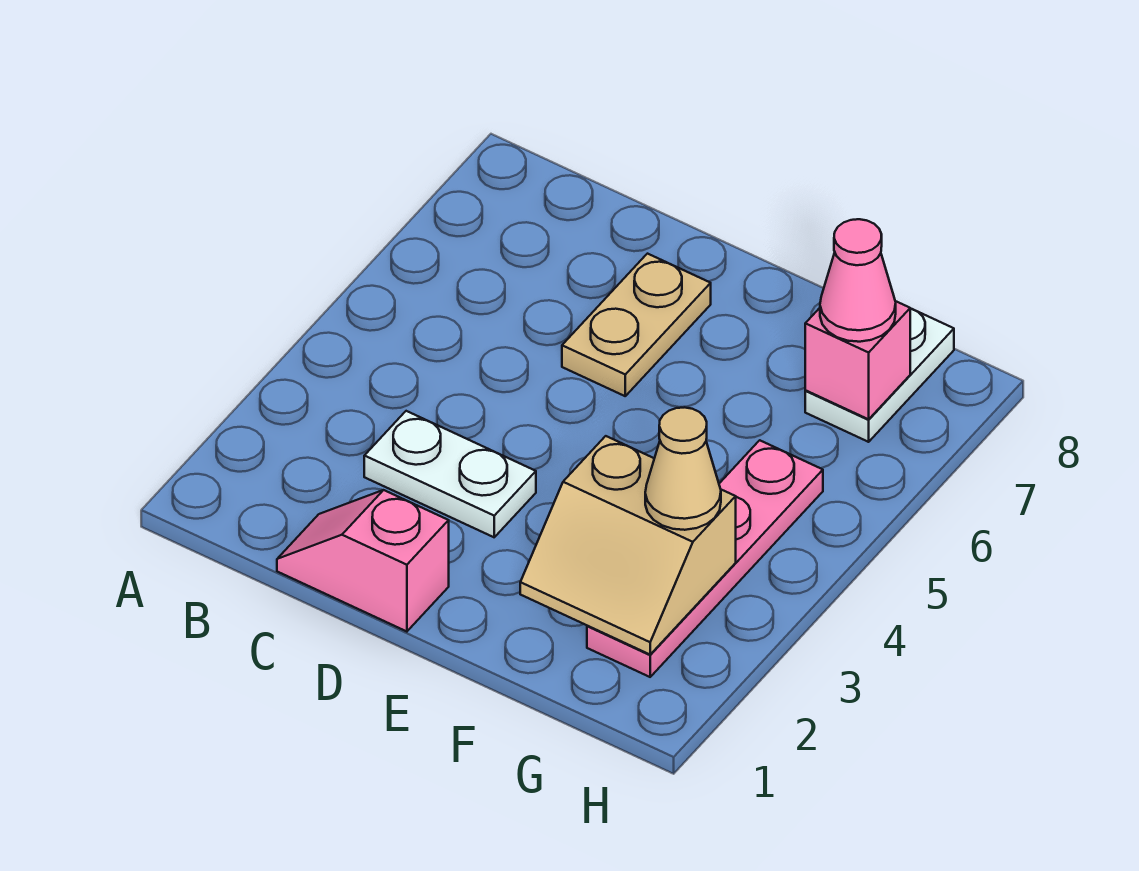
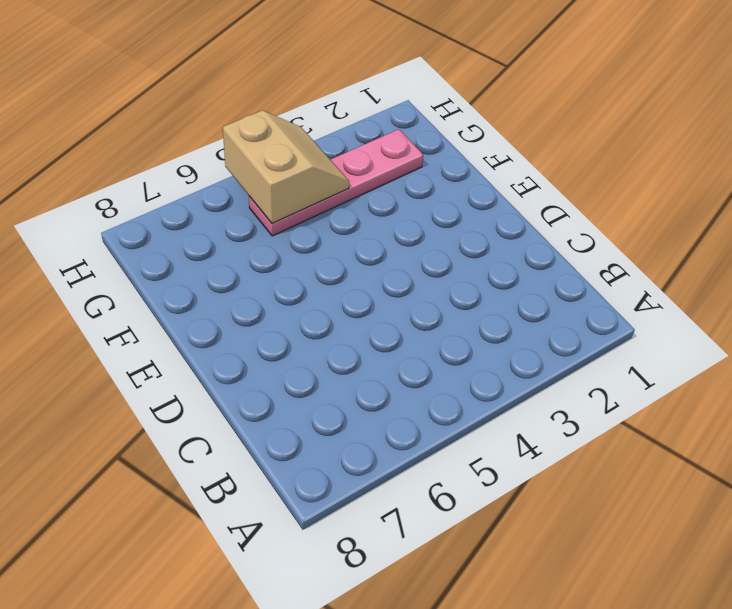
tan slope G4:H5 level 2 top 5 -> tan slope F2:G3 level 2 top 3
none -> pink slope C1:D1 level 1 top D
none -> white plate C3:D3 level 1

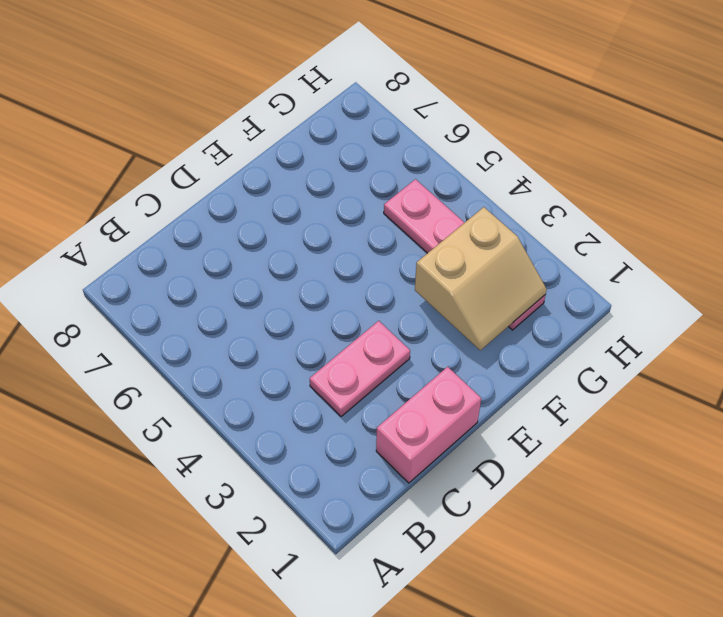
pink brick C1:D1 level 1 -> pink slope C1:D1 level 1 top D
pink plate C3:D3 level 1 -> white plate C3:D3 level 1
none -> tan plate D6:D7 level 1
none -> white plate G7:G8 level 1

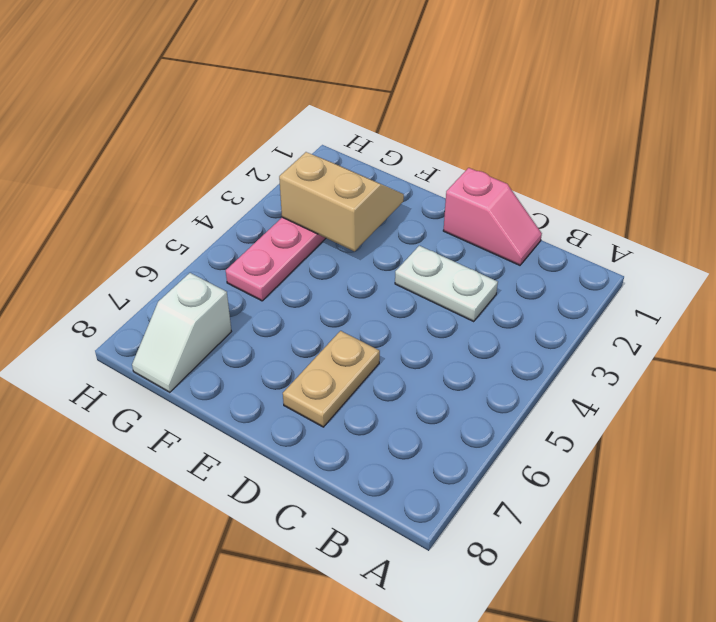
white slope G7:G8 level 1 top 7 -> white plate G7:G8 level 1
none -> pink brick G7 level 2
none -> tan cone G3 level 3

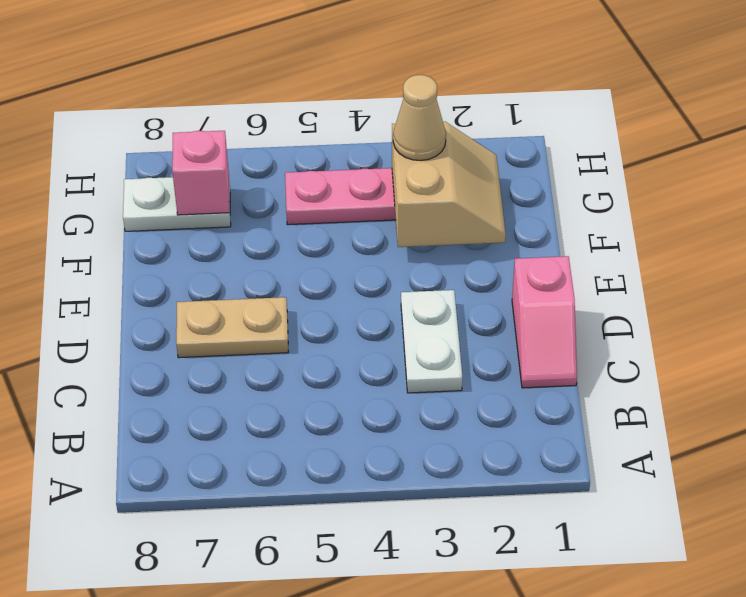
none -> pink cone G7 level 3

